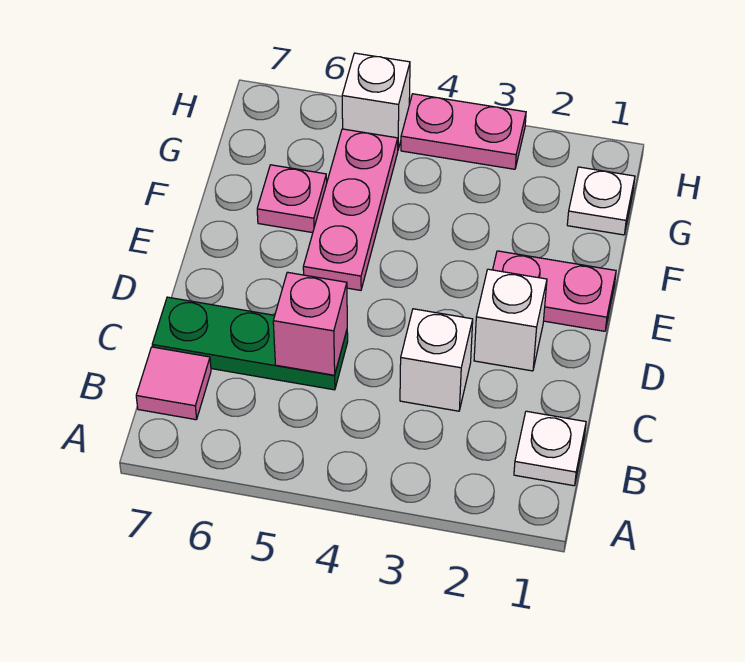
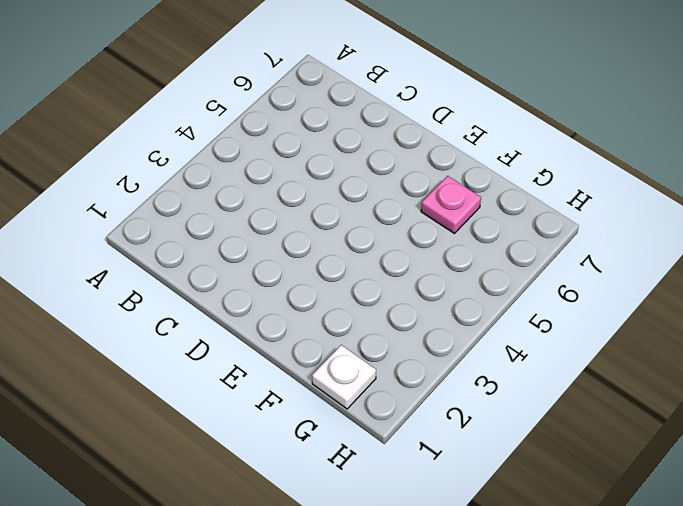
none -> white plate B1 level 1
none -> pink tile B7 level 1
none -> white brick C3 level 1

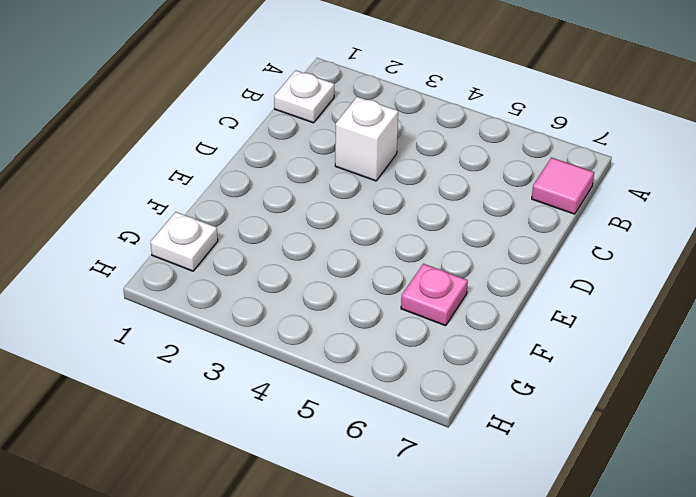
none -> green plate C5:C7 level 1
none -> white brick D2 level 1
none -> pink plate E1:E2 level 1

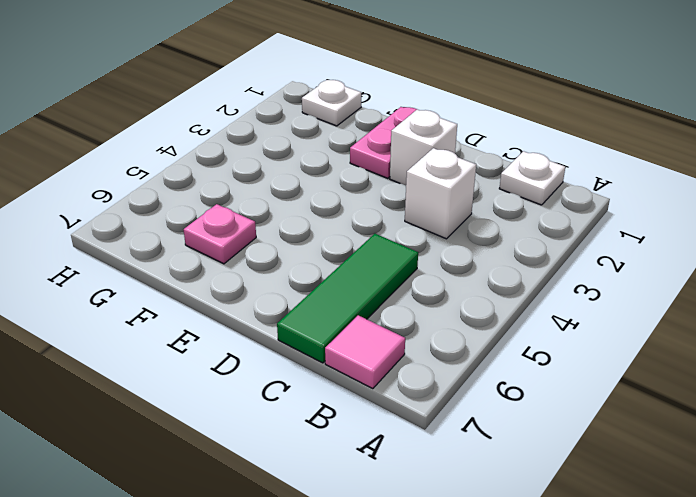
green tile C5:C7 level 1 -> green plate C5:C7 level 1
none -> pink plate E5:G5 level 1
none -> pink plate H3:H4 level 1
none -> white brick H5 level 1

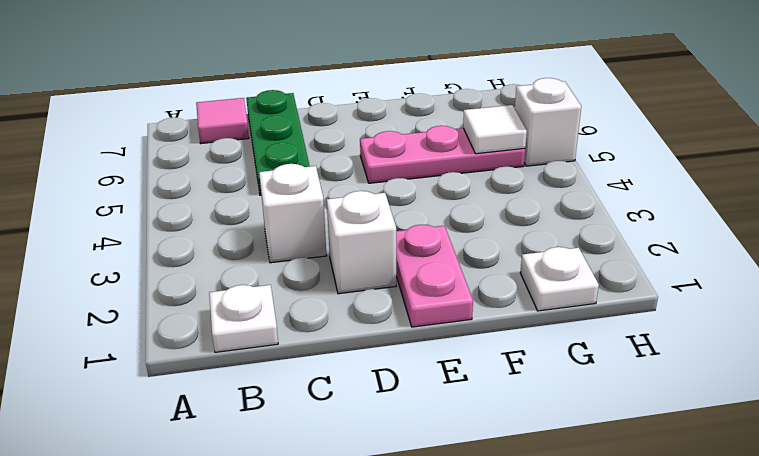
white tile G5 level 2 -> none
none -> pink plate F6 level 1
none -> pink plate H3:H4 level 1
none -> pink brick C5 level 2

